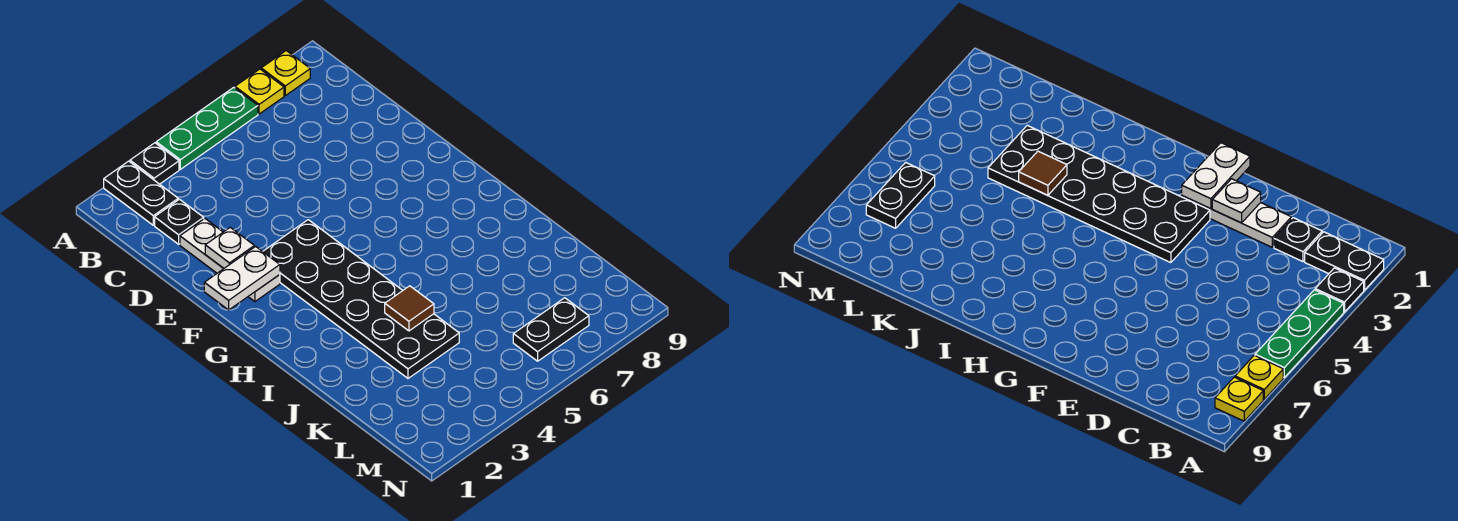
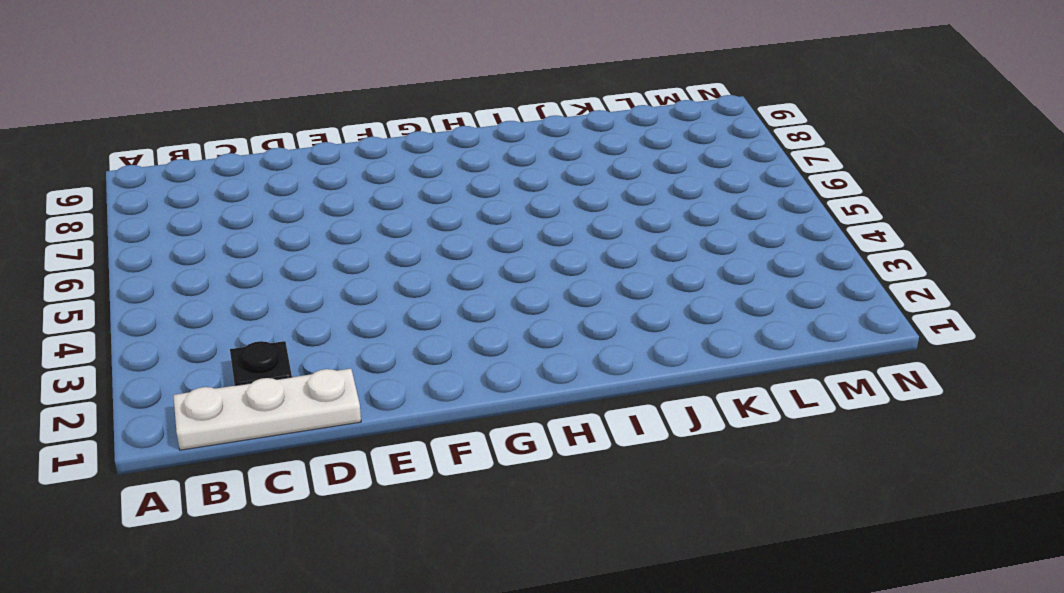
white plate B1:D1 level 1 -> white plate D2:F2 level 1
none -> black plate A2:B2 level 1
none -> black plate A3 level 1
none -> green plate A4:A6 level 1

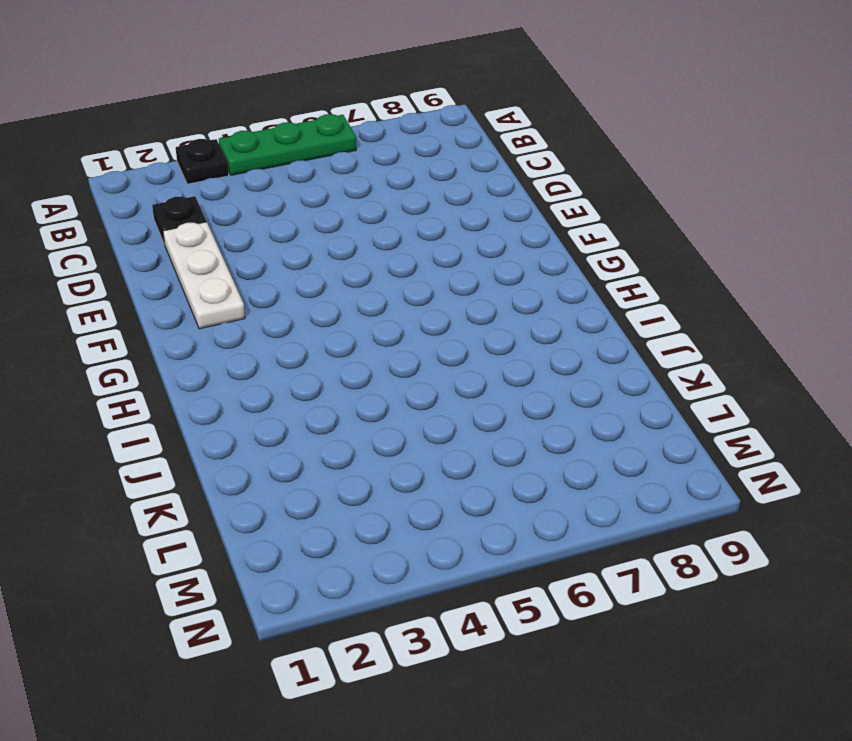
none -> black plate A2:B2 level 1
none -> yellow plate A7 level 1
none -> yellow plate A8 level 1

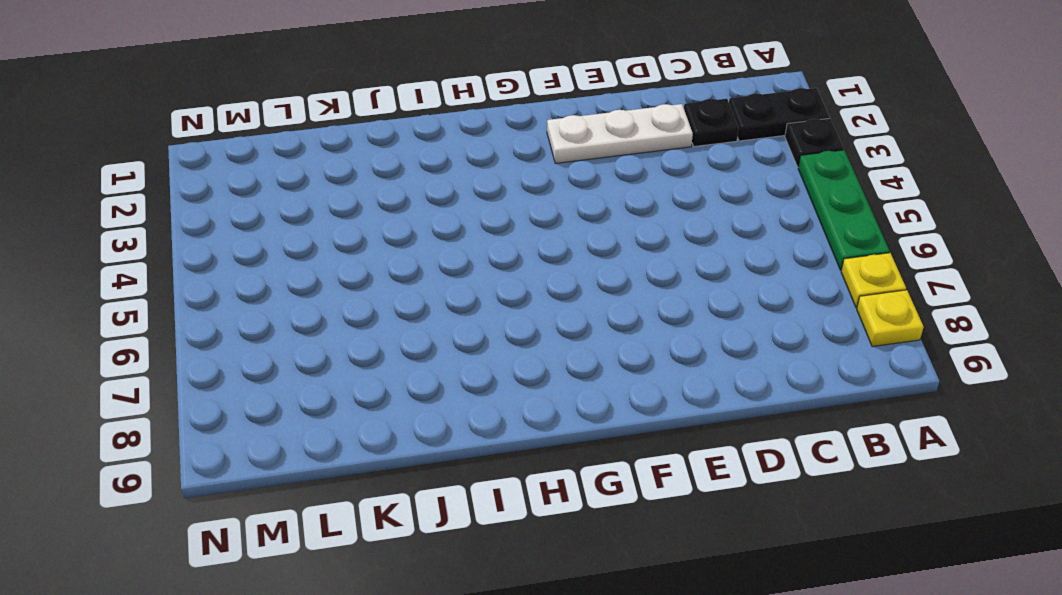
none -> black plate F3:K4 level 1
none -> black plate M6:M7 level 1
none -> white plate E2 level 2

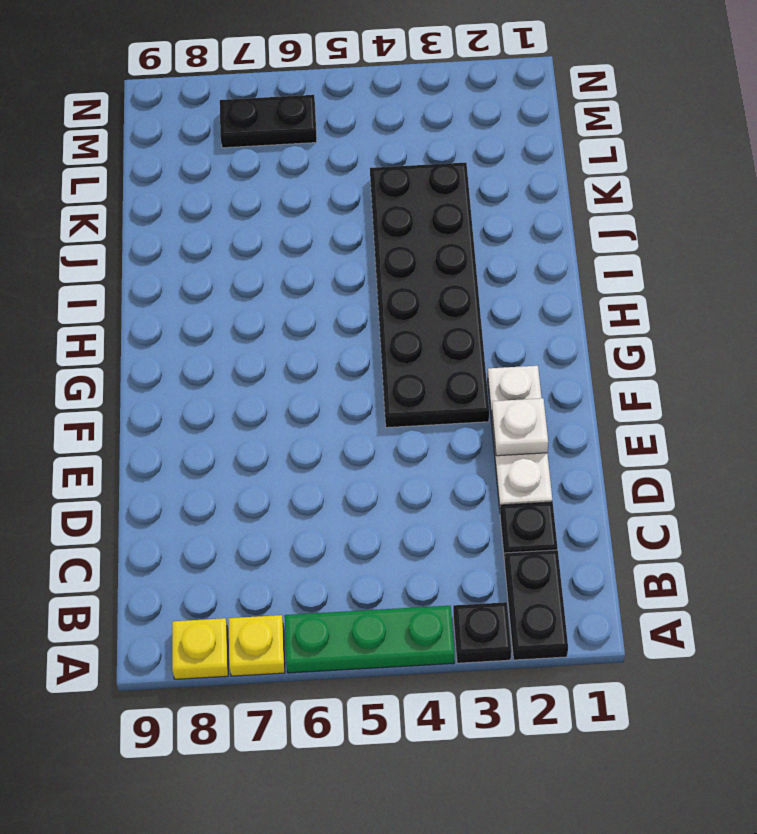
none -> white plate F1:F2 level 2
none -> brown tile J4 level 2

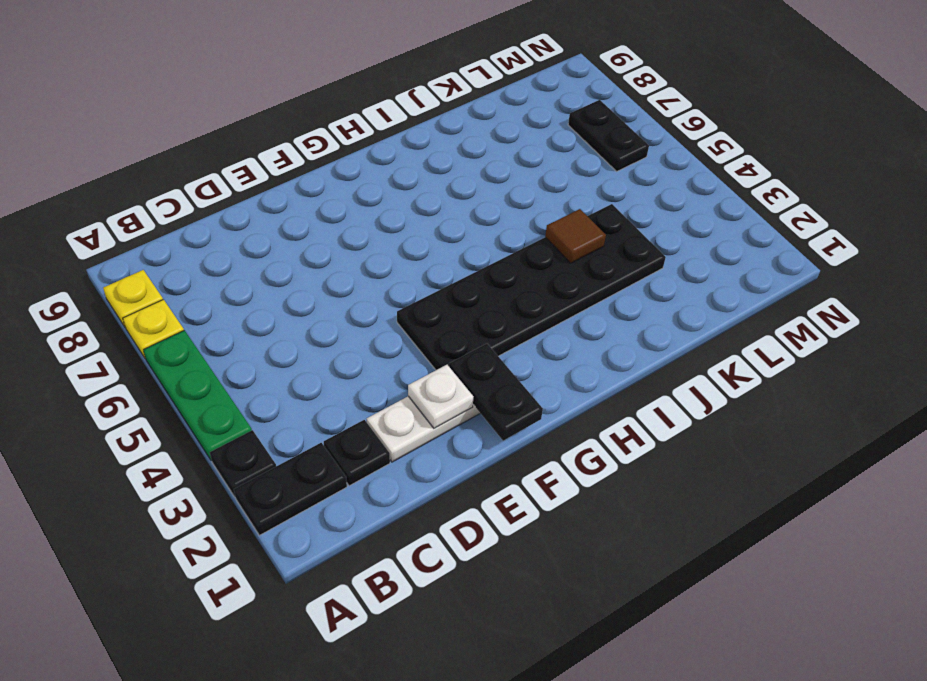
black plate F1:F2 level 2 -> white plate F1:F2 level 2

